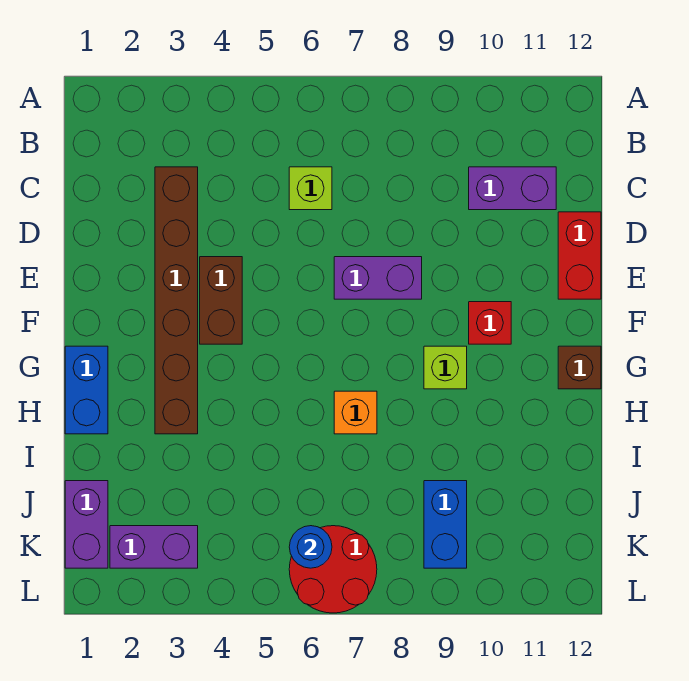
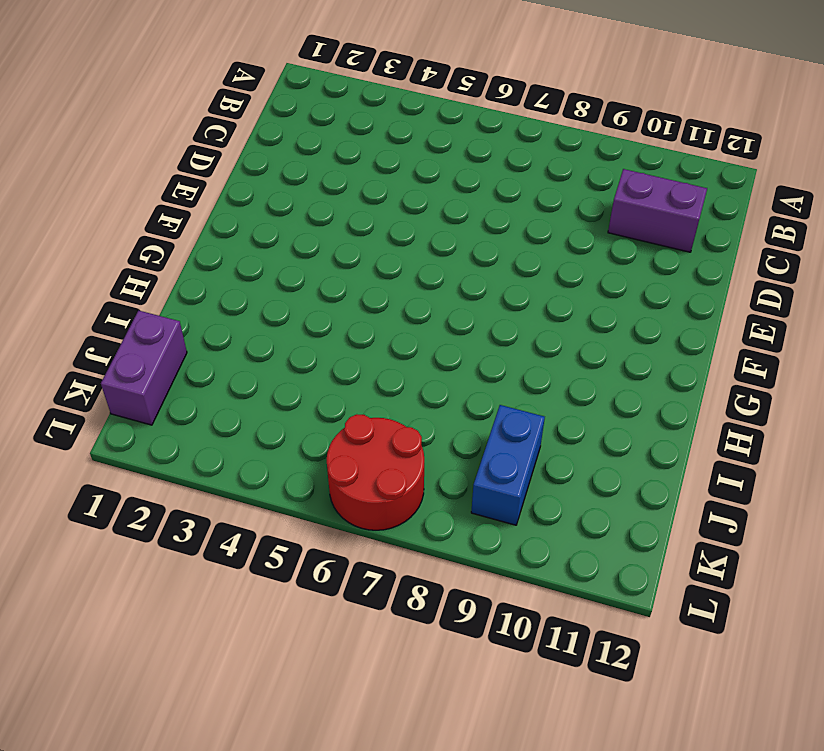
none -> brown brick C3:H3 level 1
none -> lime brick C6 level 1
none -> red brick D12:E12 level 1

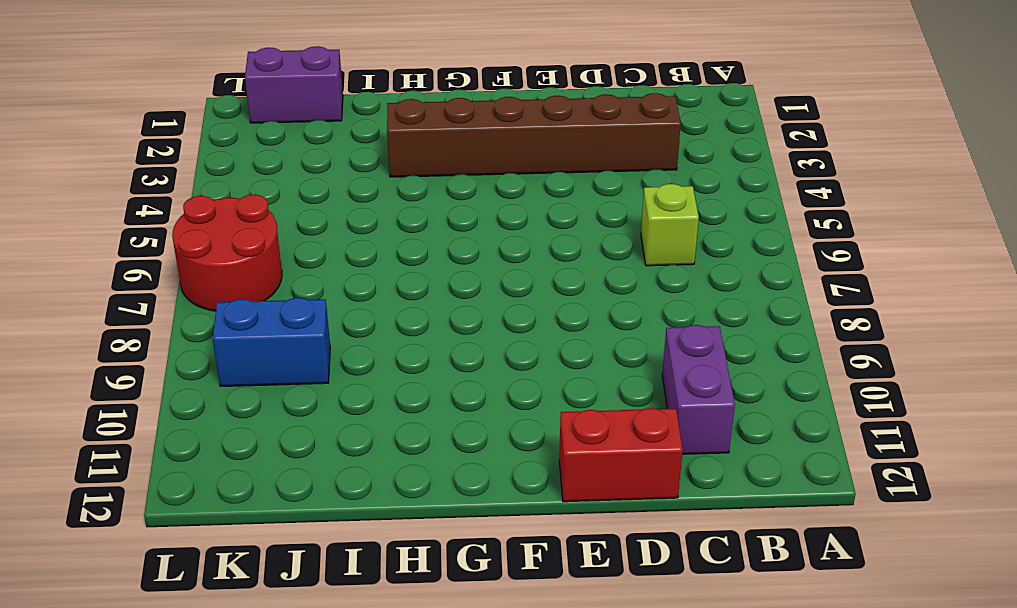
none -> brown brick E4:F4 level 1
none -> purple brick E7:E8 level 1
none -> red brick F10 level 1

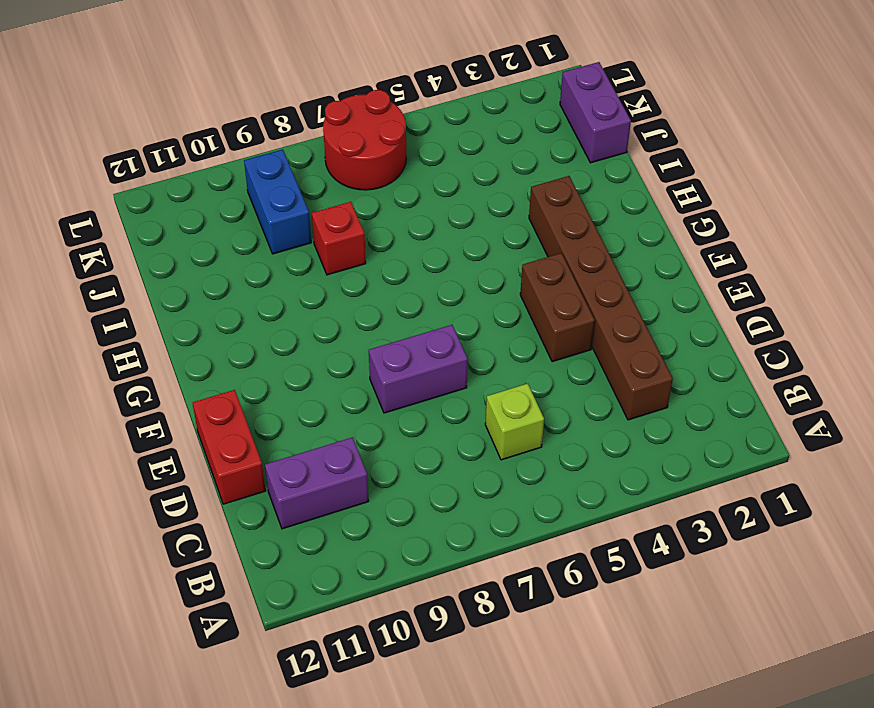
red brick I8 level 1 -> red brick F10 level 1
none -> blue brick G1:H1 level 1
none -> lime brick G9 level 1
none -> brown brick G12 level 1

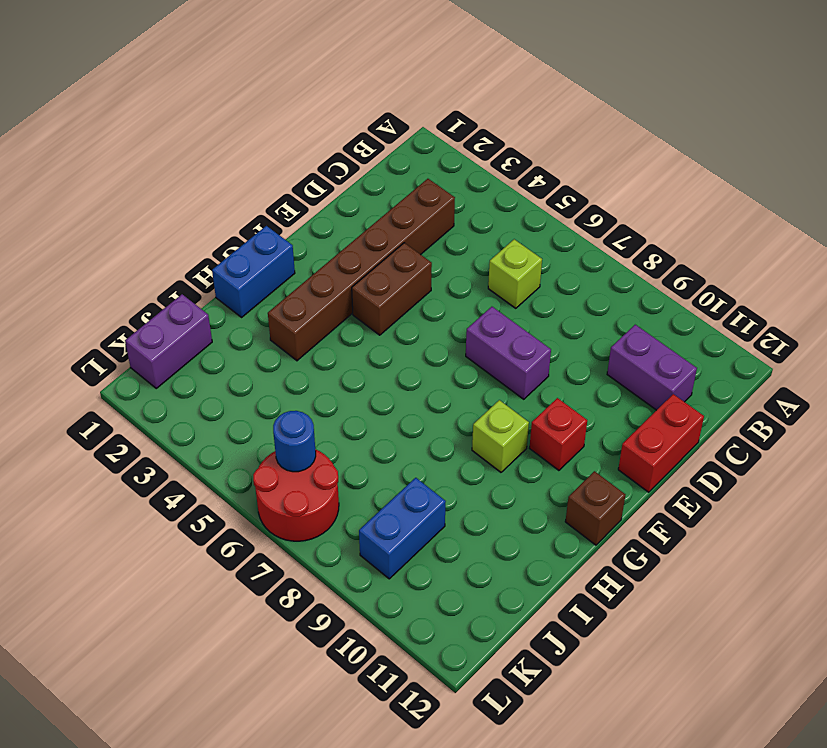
none -> orange brick H7 level 1
none -> purple brick K2:K3 level 1

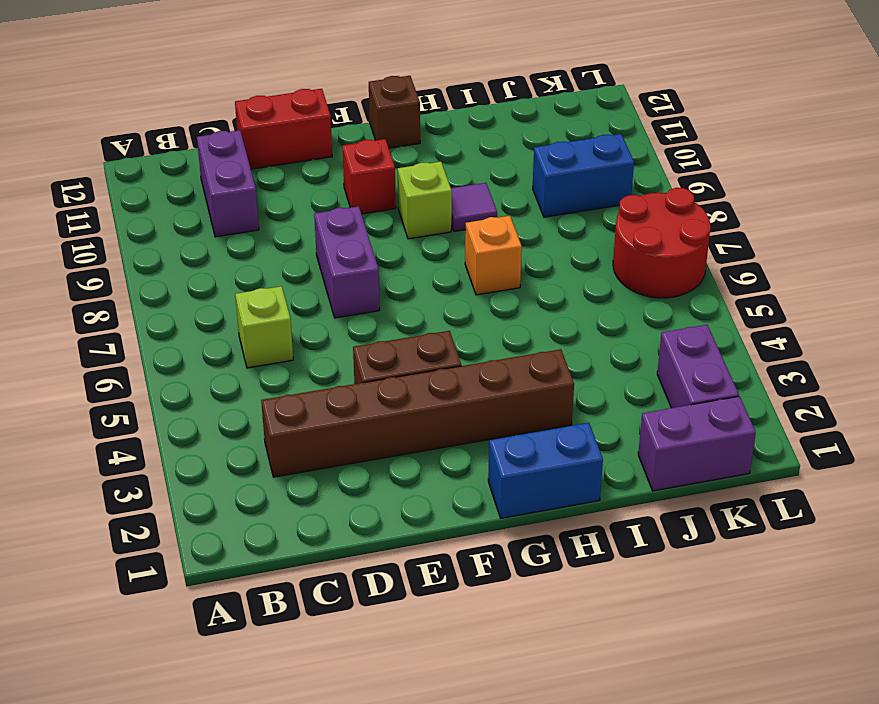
purple tile H9 level 1 -> none
none -> blue round brick K6 level 2

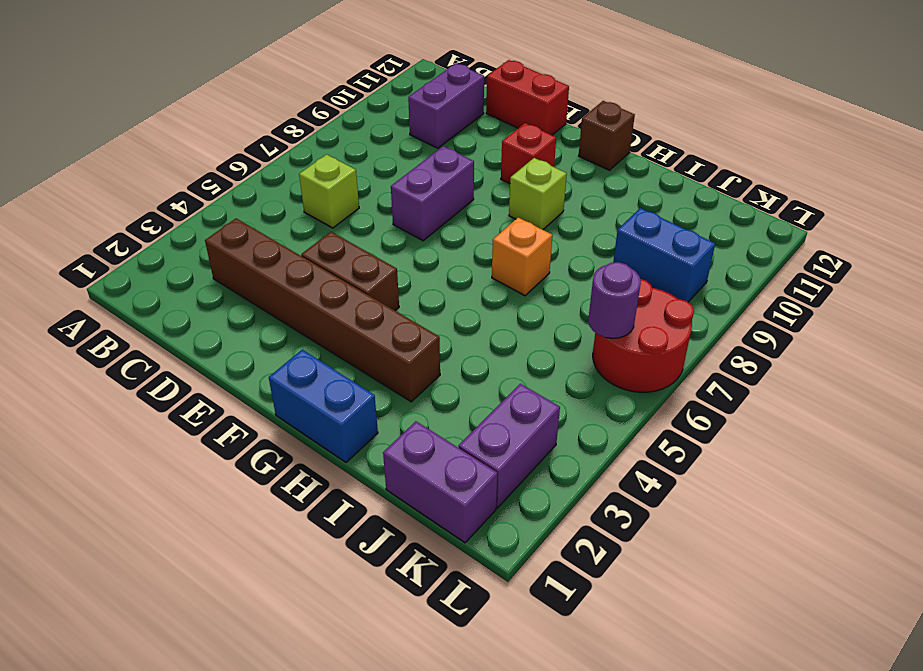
purple round brick K6 level 2 -> blue round brick K6 level 2

